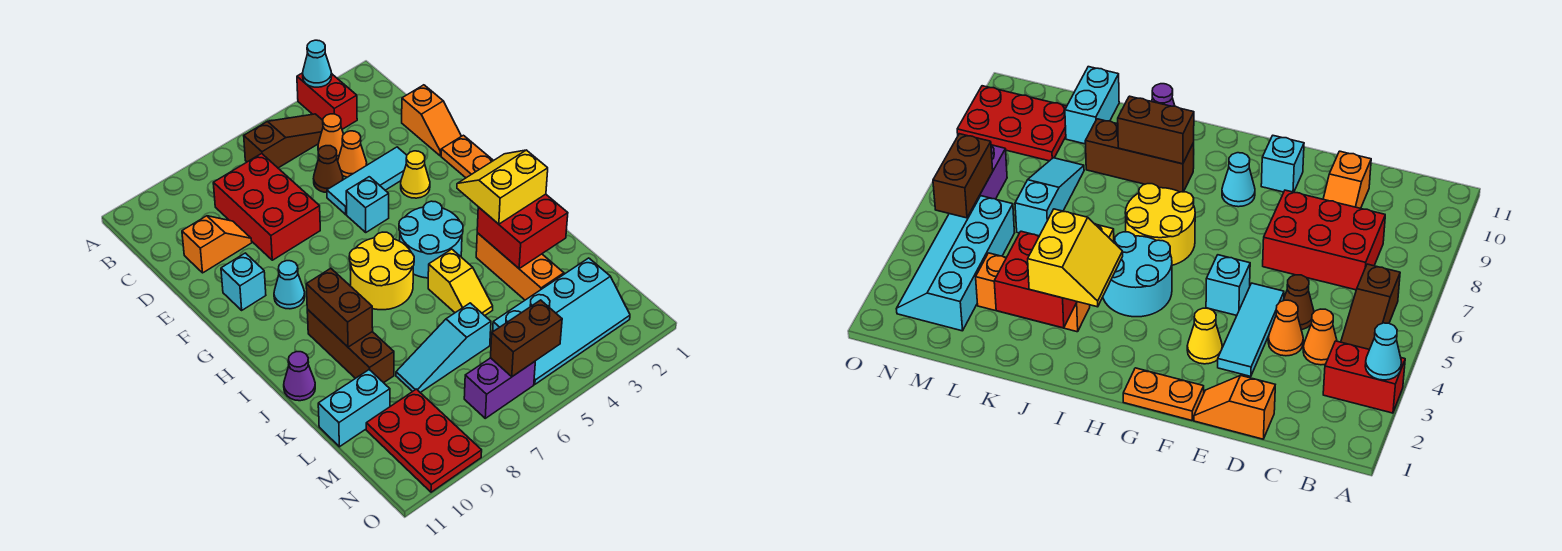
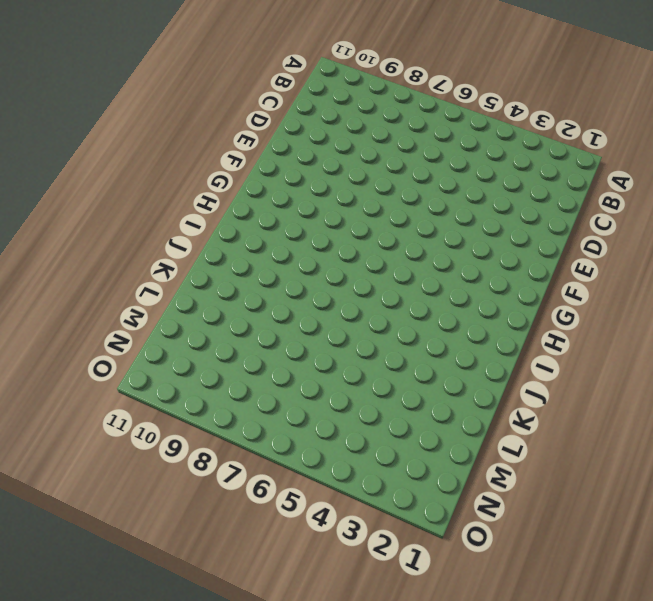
none -> red brick A3:B3 level 1
none -> brown slope B4:B6 level 1 top 6
none -> orange cone C4 level 1
none -> red brick C7:E8 level 1

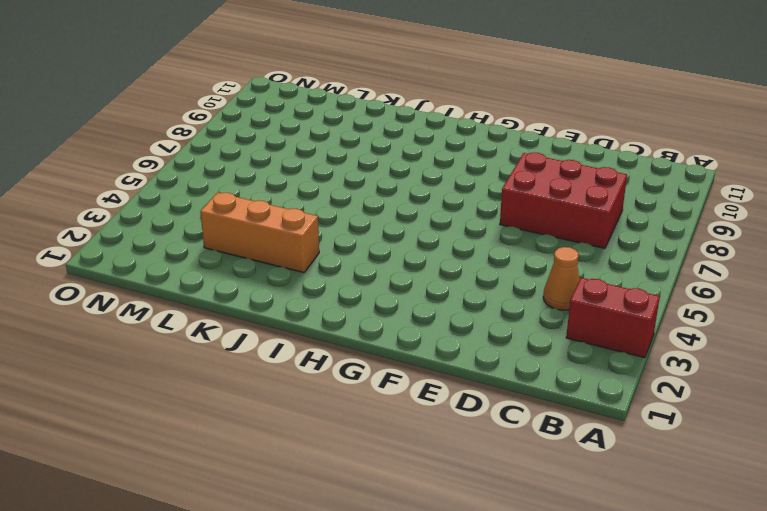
none -> brown slope B4:B6 level 1 top 6
none -> orange slope D1:E1 level 1 top D
none -> orange cone D4 level 1
none -> brown cone D5 level 1

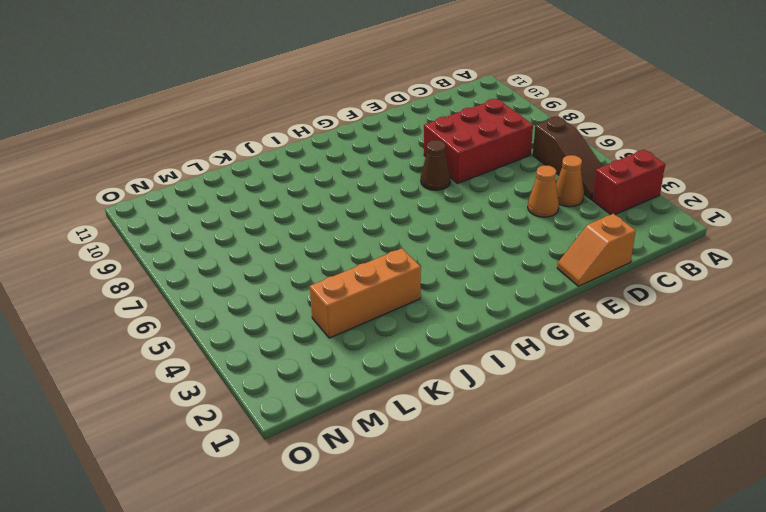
brown cone F7 level 1 -> brown cone D5 level 1
none -> orange slope D9:D10 level 1 top 10
none -> cyan tile E3:E5 level 1
none -> orange plate F1:G1 level 1
none -> yellow cone F3 level 1

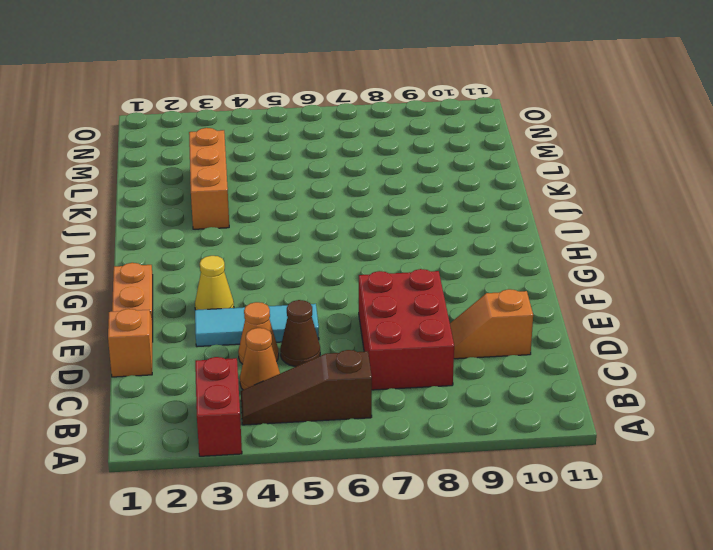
none -> cyan brick F5 level 1
none -> cyan brick F10 level 1
none -> cyan cone G9 level 1
none -> cyan round brick H4:I5 level 1

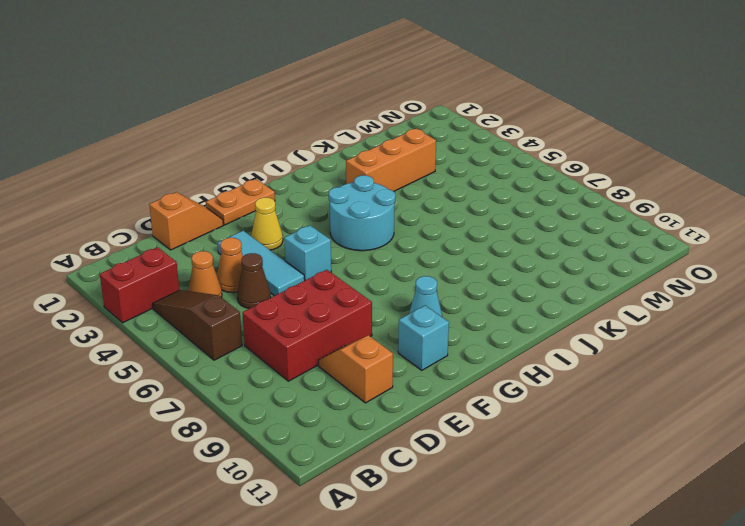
none -> yellow round brick H6:I7 level 1
none -> brown brick I9:K9 level 1
none -> yellow slope J5:K5 level 1 top J
none -> purple cone J11 level 1

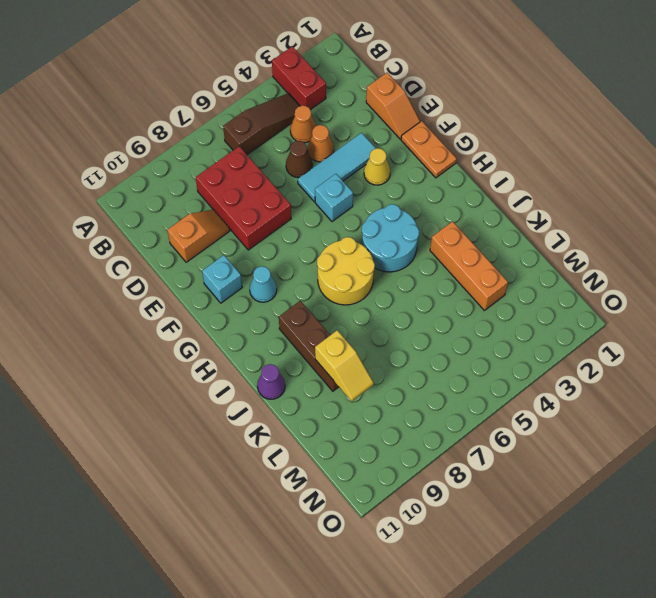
yellow slope K9:L9 level 2 top K -> yellow slope J5:K5 level 1 top J
none -> cyan slope L6:L8 level 1 top 6
none -> cyan brick L10:L11 level 1
none -> cyan slope M2:N5 level 1 top M
none -> red plate M9:O10 level 1

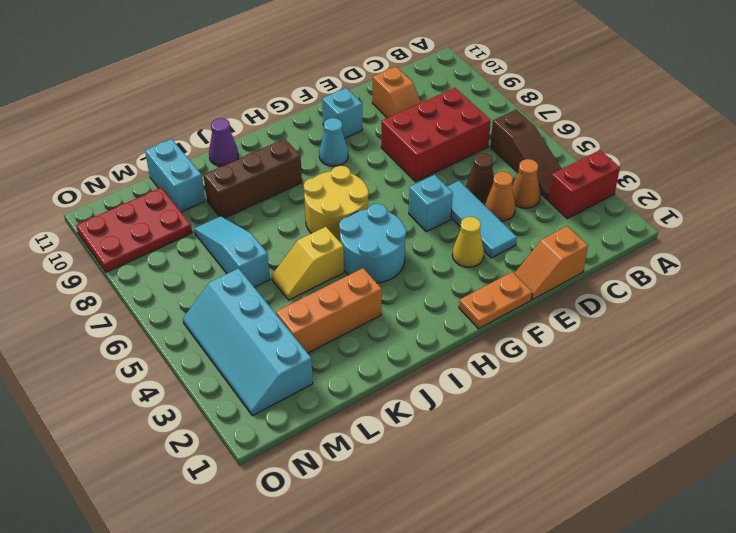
none -> purple brick N6:N7 level 1
none -> cyan cone A3 level 2
none -> brown brick I9:J9 level 2
none -> red brick J2:K3 level 2

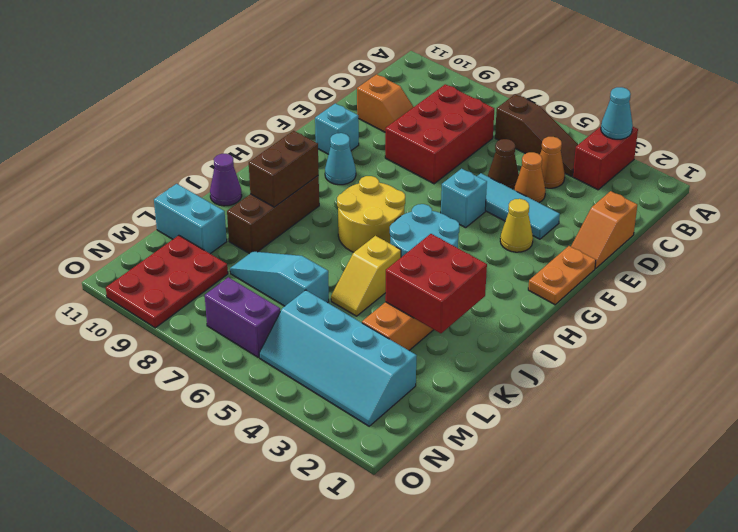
none -> brown brick N5:N6 level 2
none -> yellow slope I2:J3 level 3 top J

